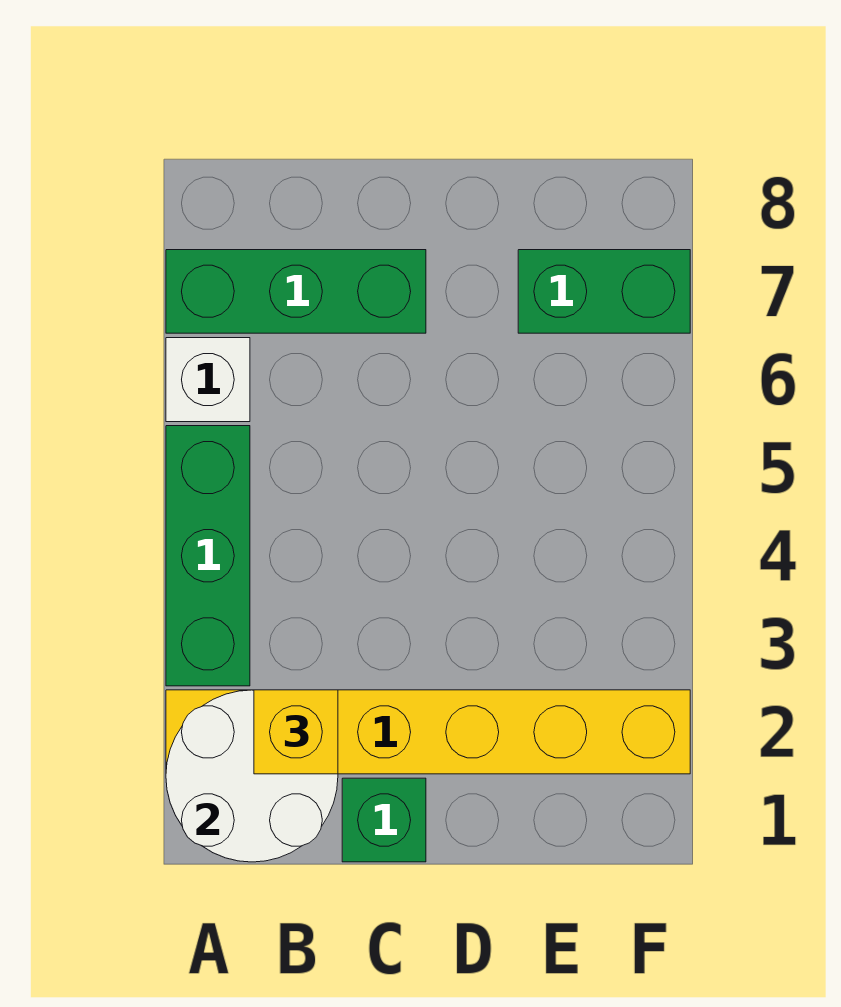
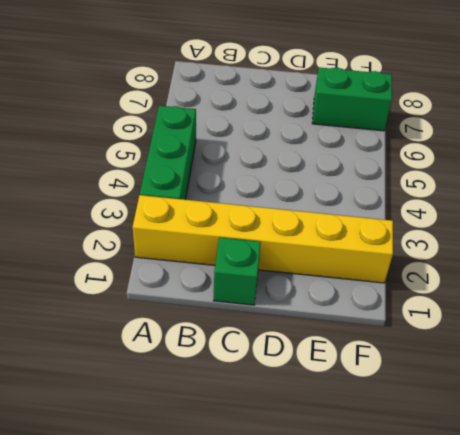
none -> white brick A6 level 1
none -> green brick A7:C7 level 1

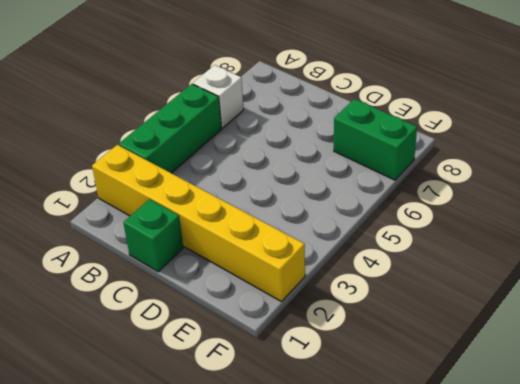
none -> green brick A7:C7 level 1
none -> white round brick A1:B2 level 2

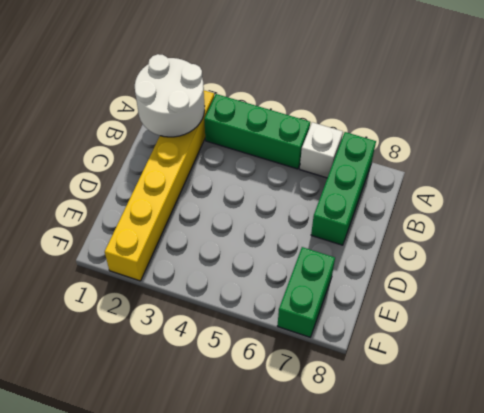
none -> green brick C1 level 1
none -> yellow brick B2 level 3

